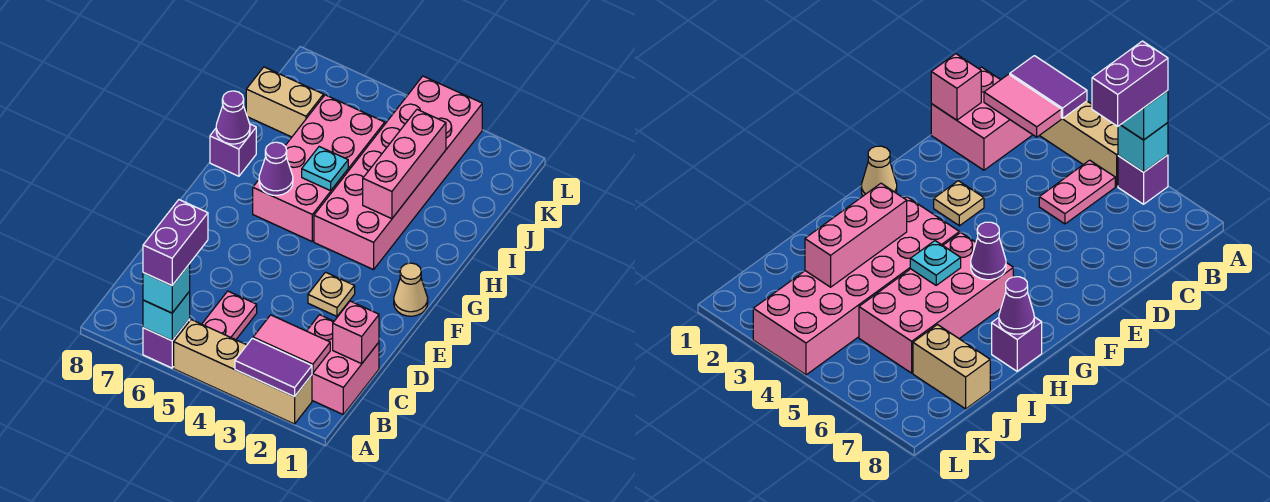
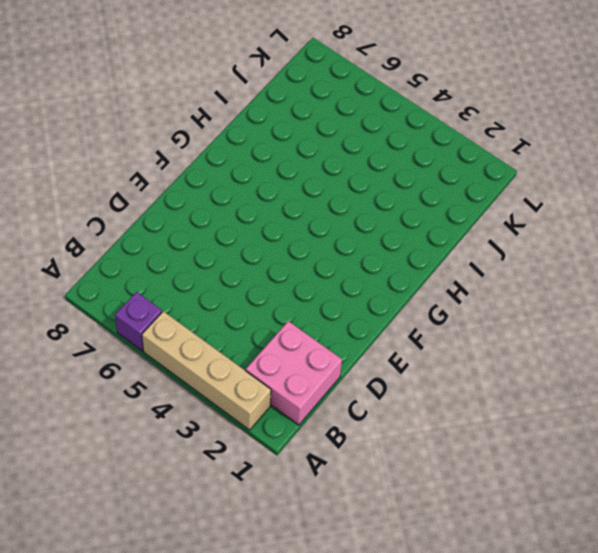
none -> pink plate B5:C5 level 1
none -> tan plate E3 level 1
none -> tan cone F1 level 1

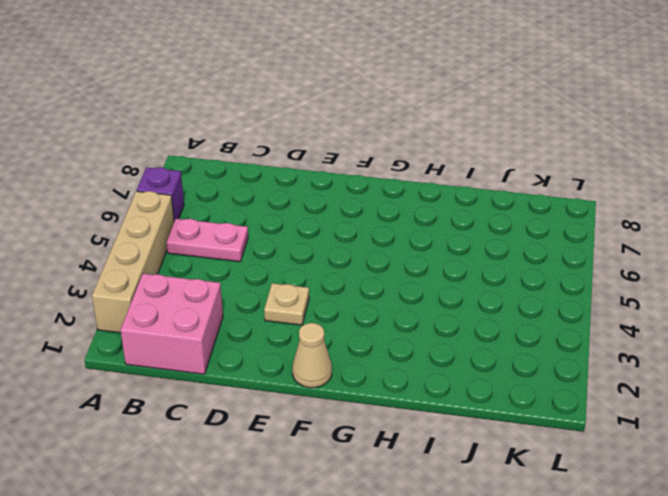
none -> pink brick G3:L4 level 1
none -> pink brick G5:J6 level 1
none -> purple brick H8 level 1

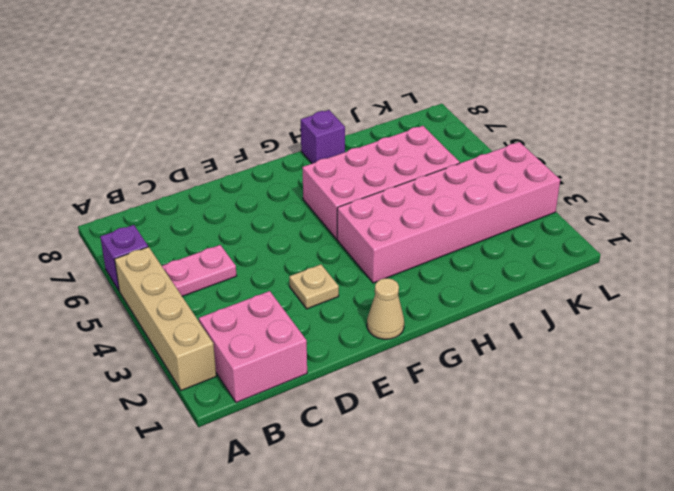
none -> tan brick J7:J8 level 1
none -> purple tile A2:A3 level 2
none -> cyan brick A6 level 2

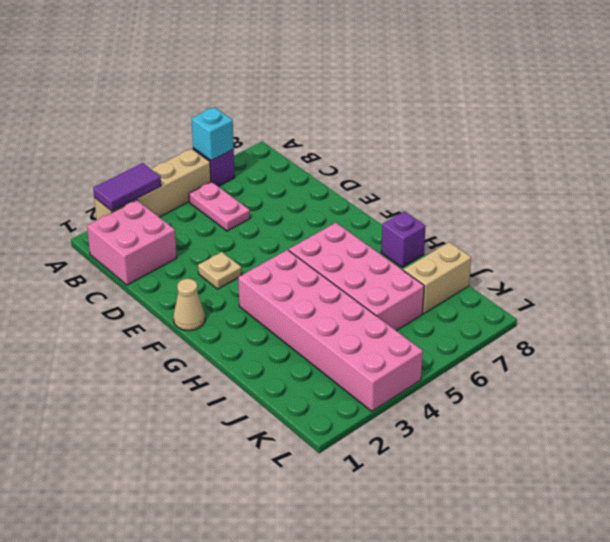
none -> pink tile B2:B3 level 2
none -> pink brick C1 level 2
none -> purple cone G6 level 2

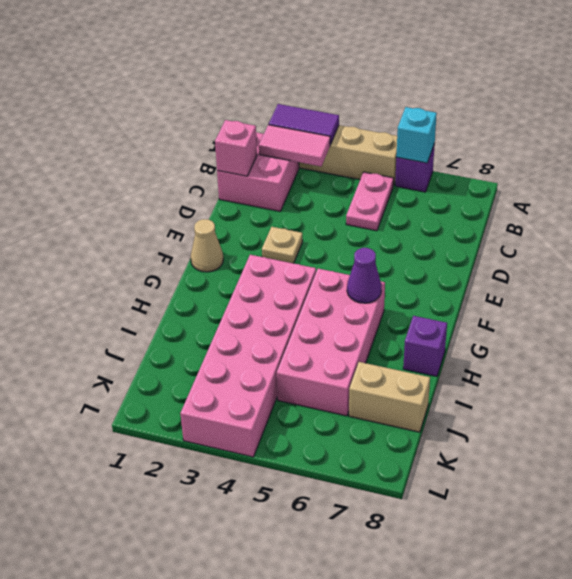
none -> pink brick H3:J3 level 2
none -> cyan plate H5 level 2
none -> purple cone H8 level 2

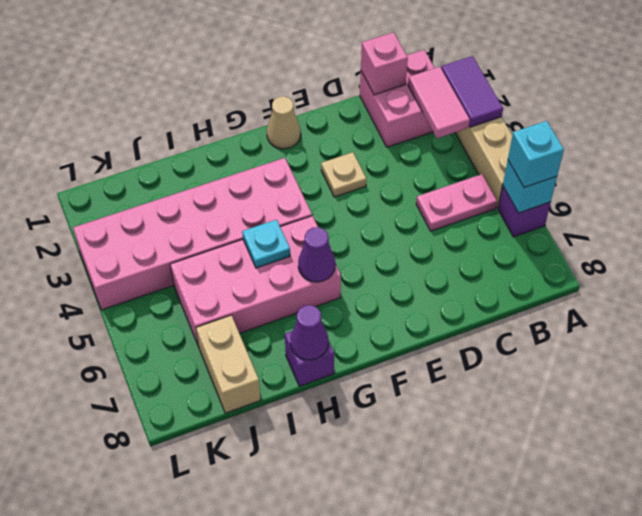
none -> pink brick H3:J3 level 2
none -> purple brick A6:B6 level 4

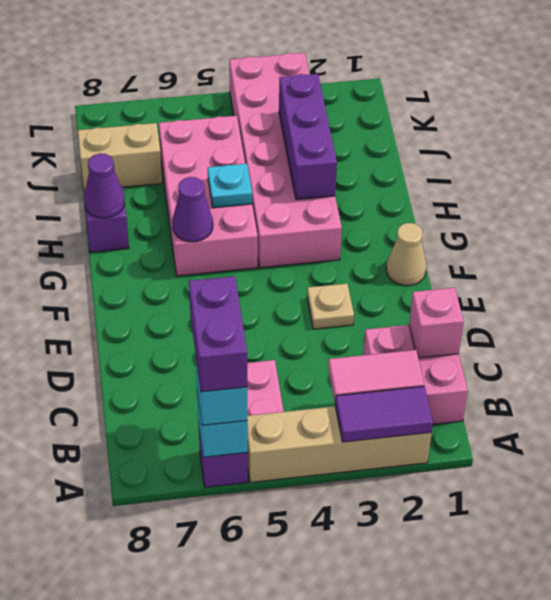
purple brick H3:J3 level 2 -> pink brick H3:J3 level 2

